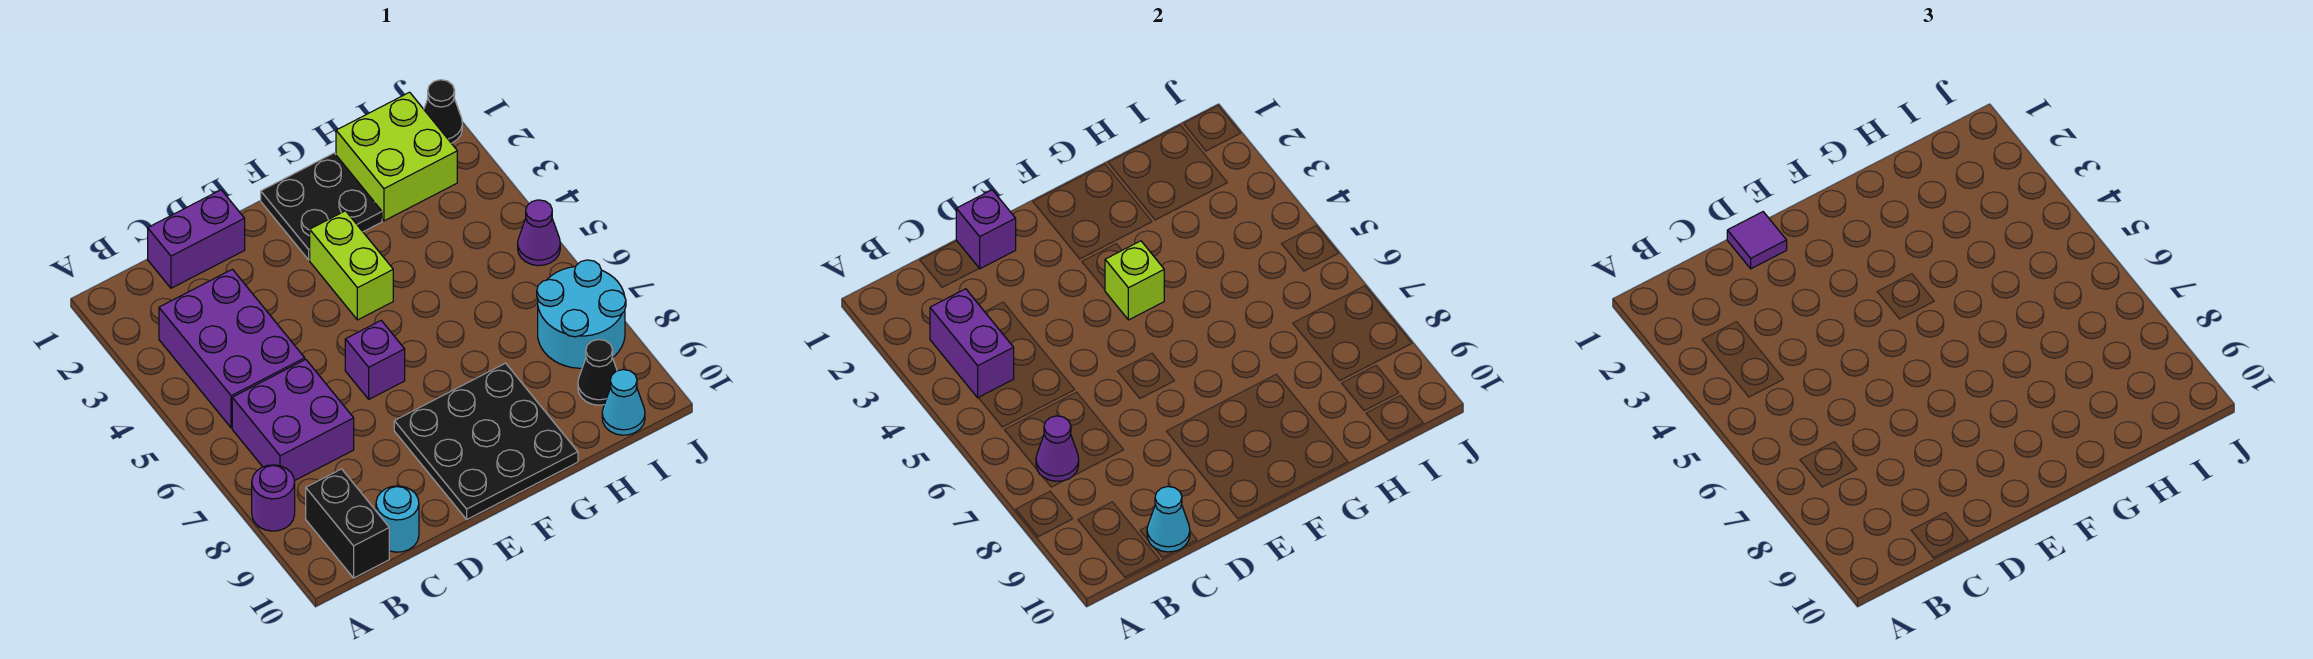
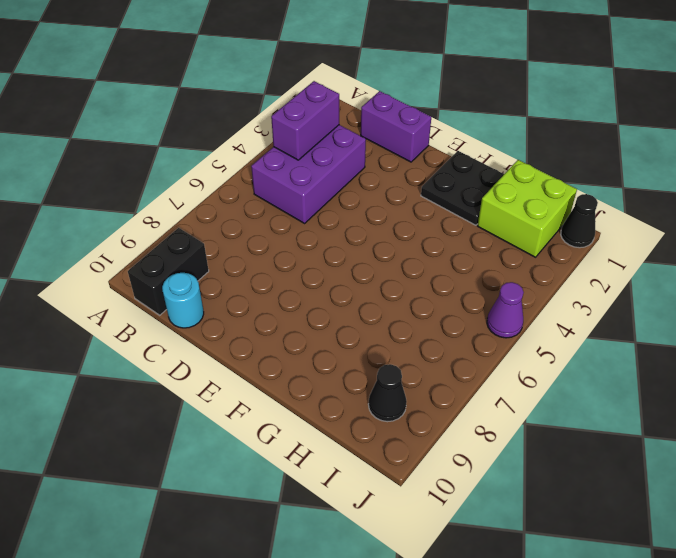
none -> purple round brick A8 level 1
none -> purple brick B6:C7 level 1
none -> purple brick E6 level 1

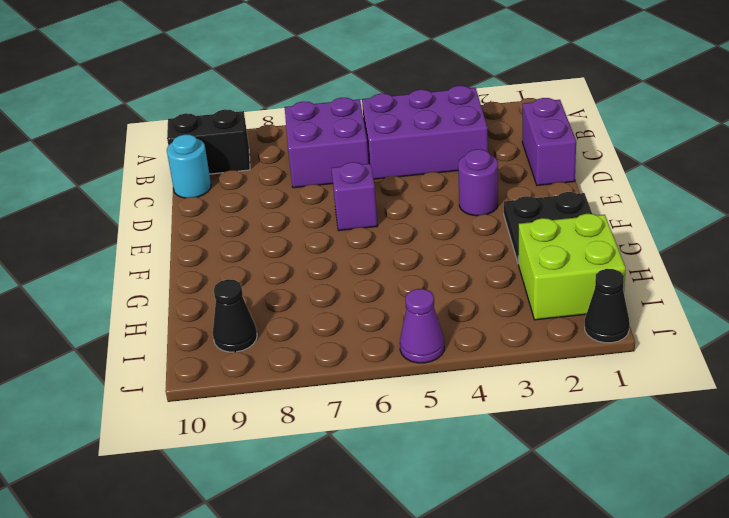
purple round brick E3 level 1 -> purple round brick A8 level 1
none -> black plate E8:G10 level 1
none -> lime brick F3:F4 level 1
none -> cyan round brick I7:J8 level 1

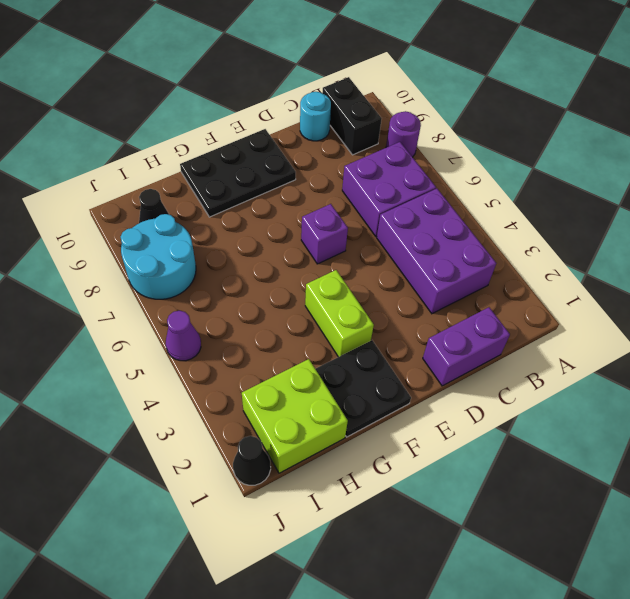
black plate E9:G10 level 1 -> black plate E8:G10 level 1
none -> cyan cone I10 level 1
none -> purple brick B3:B4 level 2
none -> purple cone B7 level 2

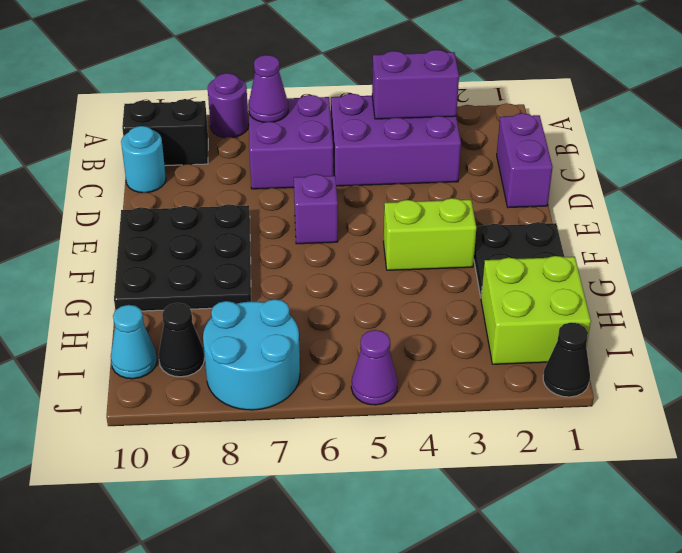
none -> cyan cone C10 level 2
none -> purple brick D1 level 2
none -> lime brick F4 level 2

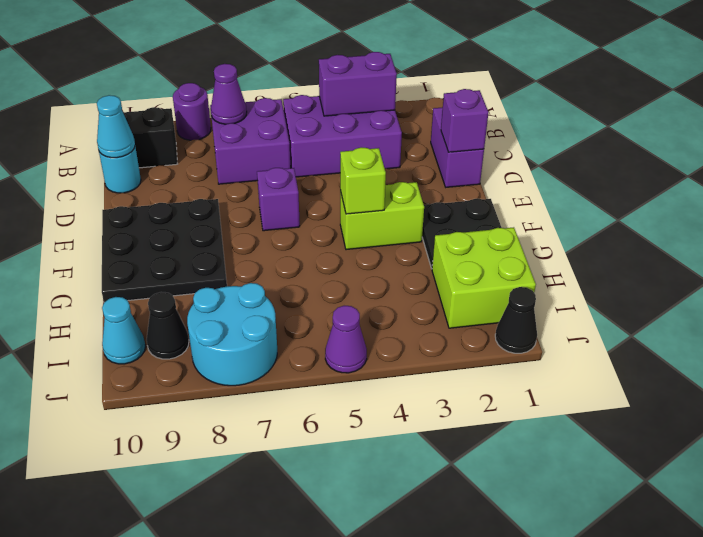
none -> purple tile D1 level 3

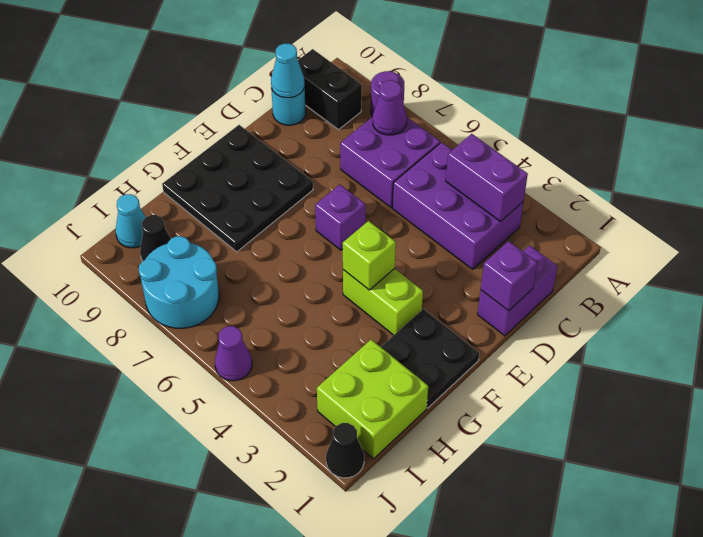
none -> purple tile D1 level 3

